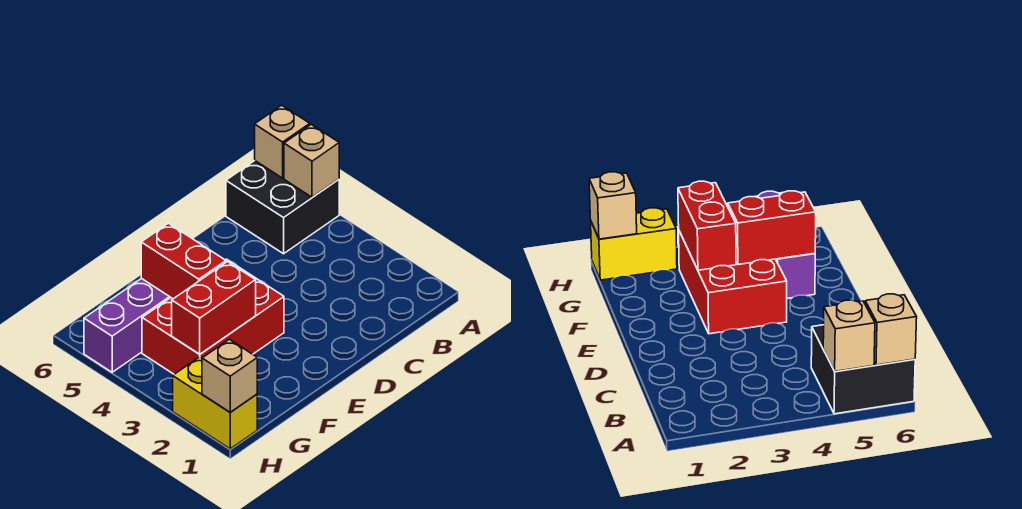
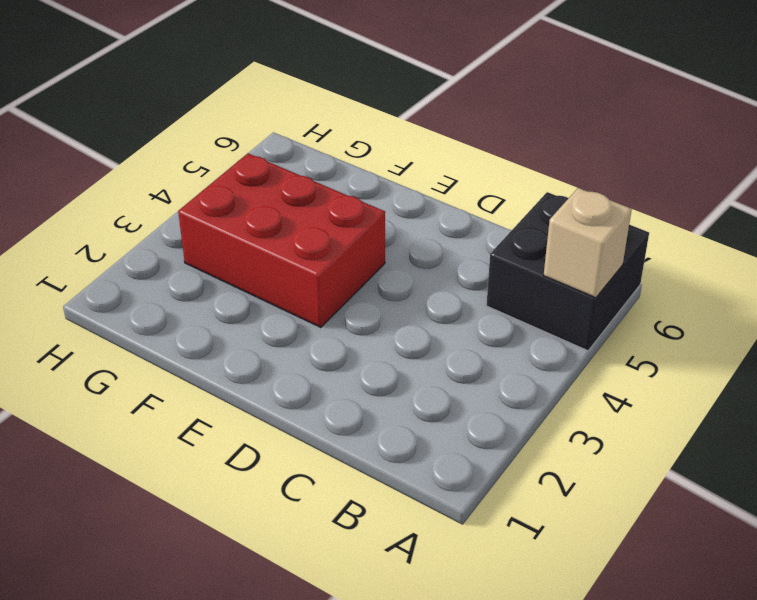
none -> purple brick F5:H5 level 1
none -> yellow brick H1:H2 level 1

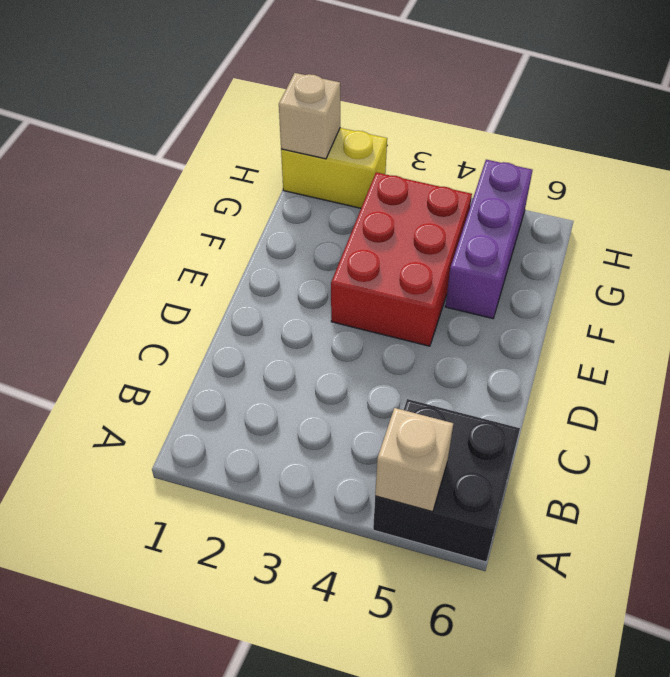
none -> tan brick A6 level 2
none -> red brick F3:G3 level 2

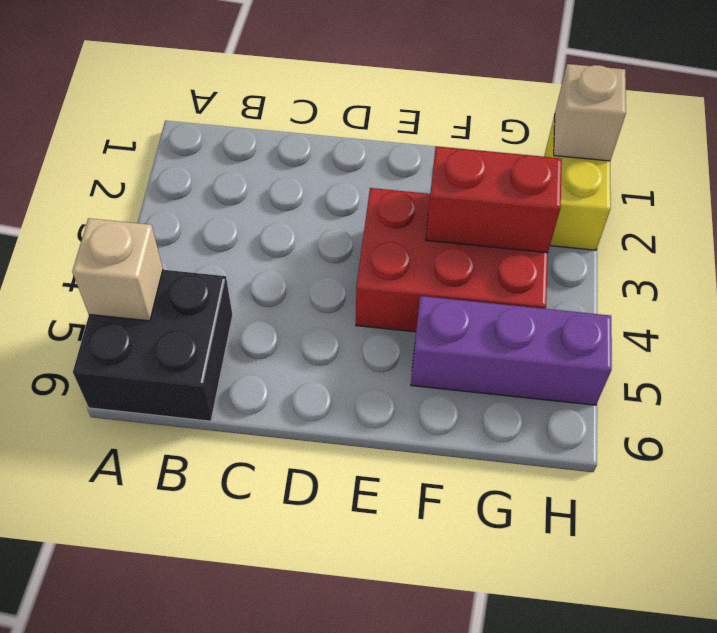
none -> tan brick A6 level 2
none -> red brick F4:F5 level 2

